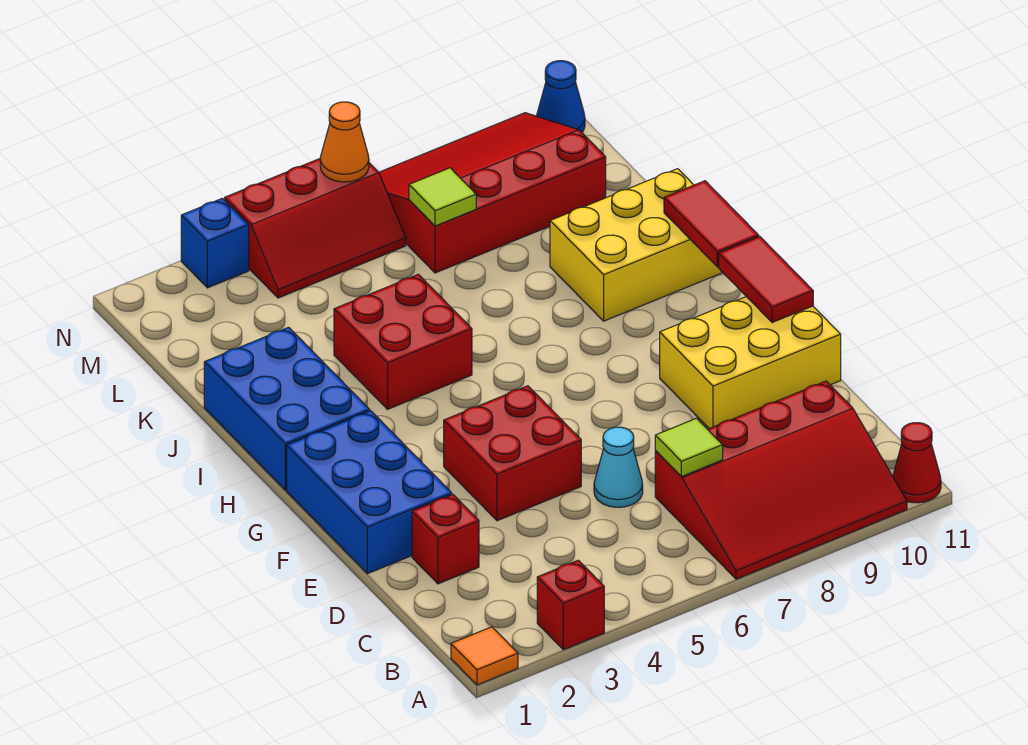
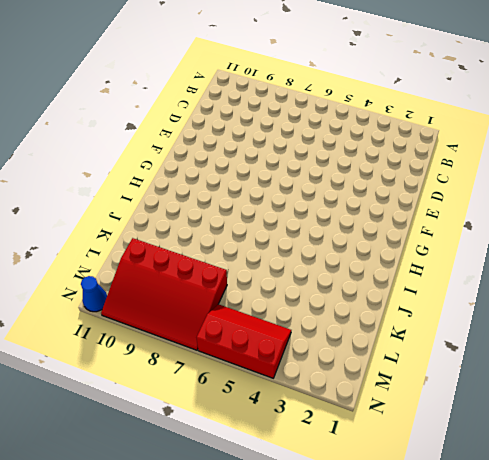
none -> orange tile A1 level 1
none -> red brick A3 level 1
none -> red slope A7:C10 level 1 top C

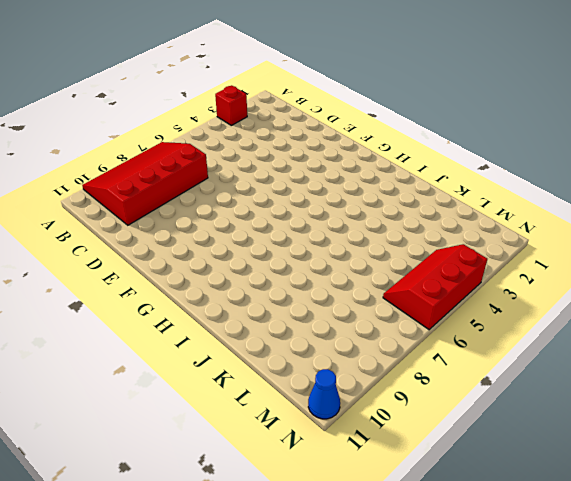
none -> orange tile A1 level 1
none -> red cone A11 level 1
none -> red brick D2 level 1

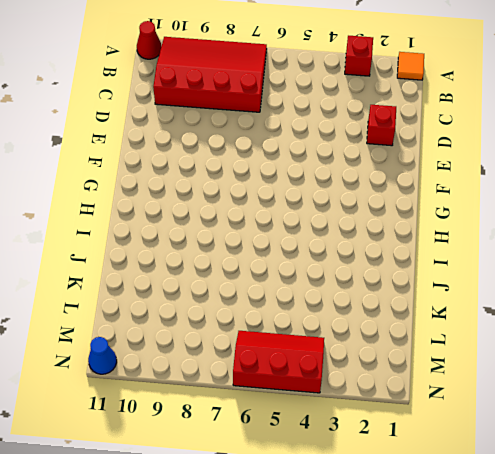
none -> cyan cone D6 level 1
none -> blue brick E1:G2 level 1
none -> red brick E4:F5 level 1

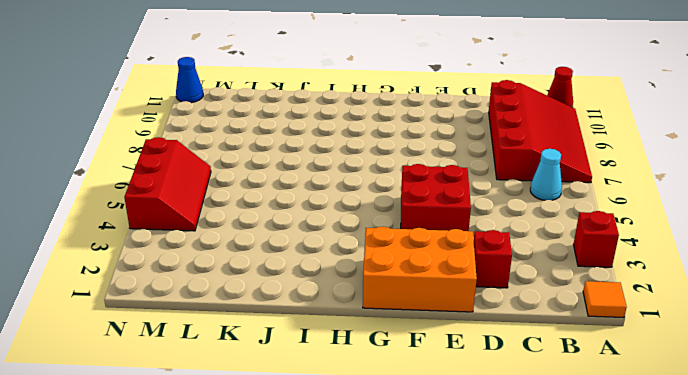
cyan cone B6 level 1 -> cyan cone D6 level 1
orange brick E1:G2 level 1 -> blue brick E1:G2 level 1
none -> yellow brick E9:F11 level 1
none -> blue brick H1:J2 level 1
none -> red brick I4:J5 level 1

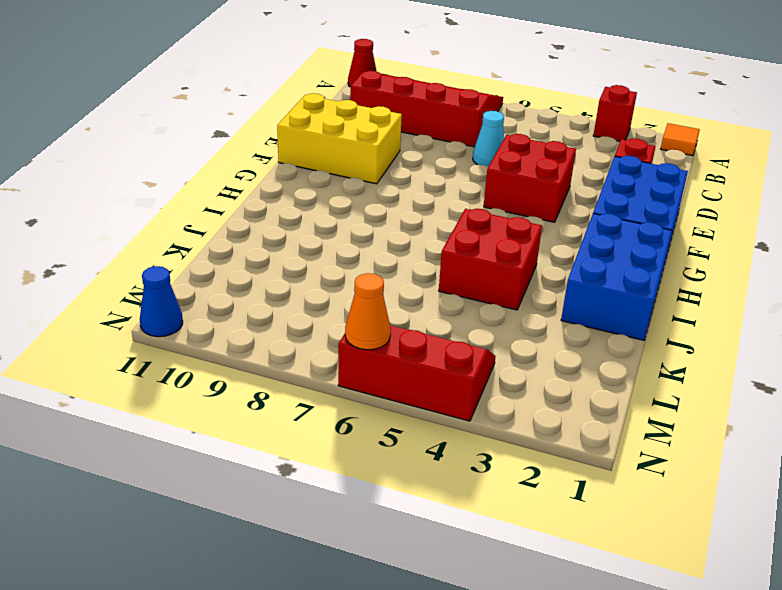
none -> yellow brick I9:J11 level 1
none -> red slope L7:N10 level 1 top L
none -> blue brick N3 level 1

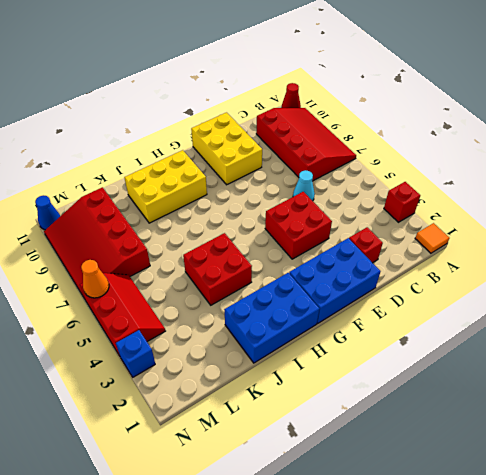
yellow brick H9:J10 level 1 -> yellow brick I9:J11 level 1
none -> lime tile C7 level 2
none -> red tile F11:G11 level 2
none -> red tile H11:I11 level 2

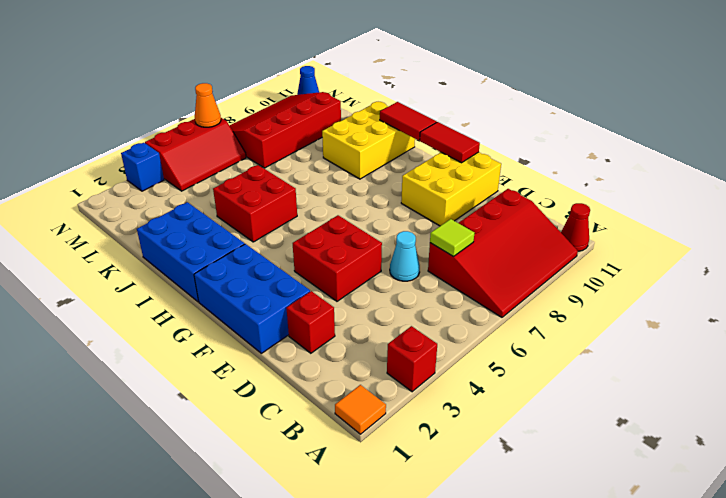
none -> lime tile L7 level 2

